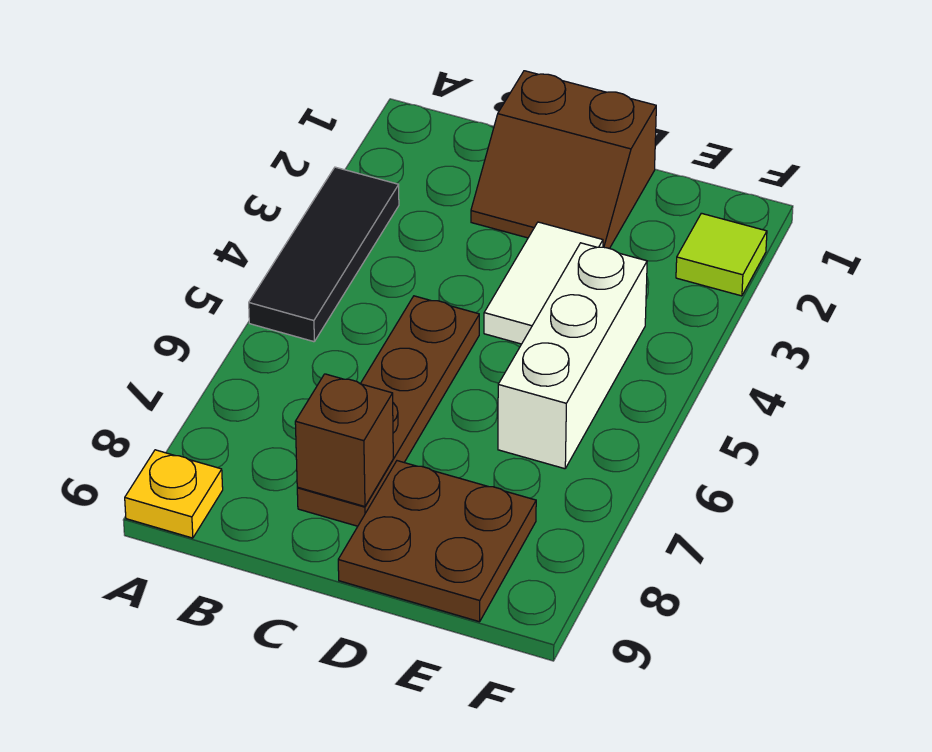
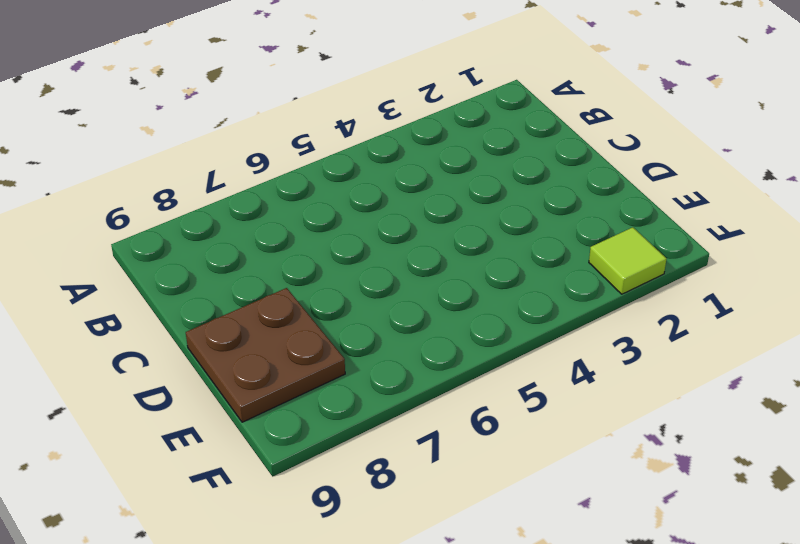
none -> black tile A3:A5 level 1
none -> yellow plate A9 level 1

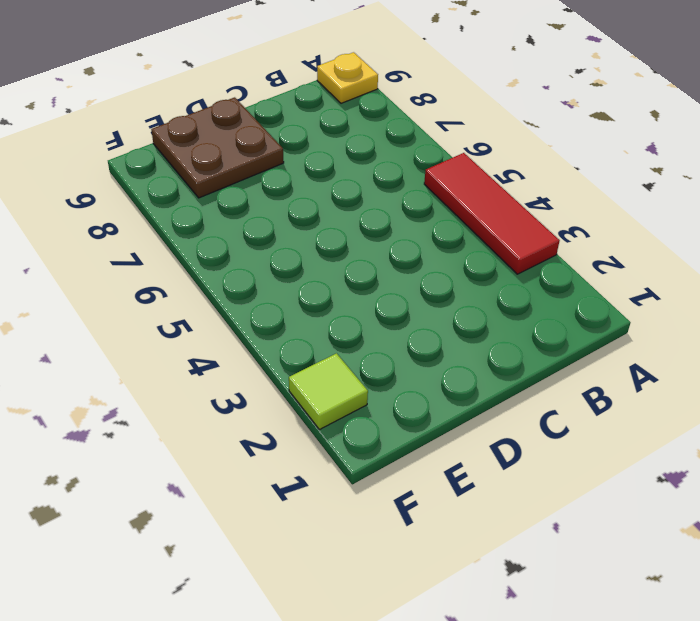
red tile A3:A5 level 1 -> black tile A3:A5 level 1
none -> brown slope C1:D2 level 1 top 1
none -> brown plate C5:C8 level 1

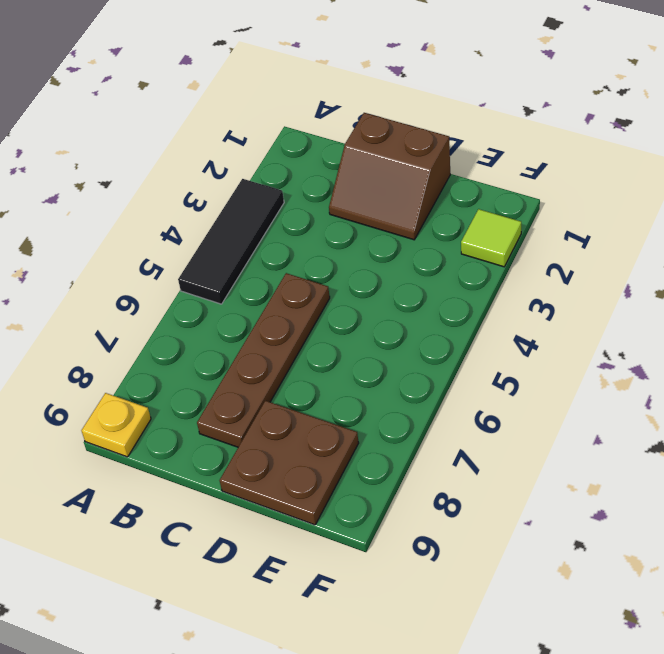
none -> white tile D3:D4 level 1
none -> white brick E4:E6 level 1

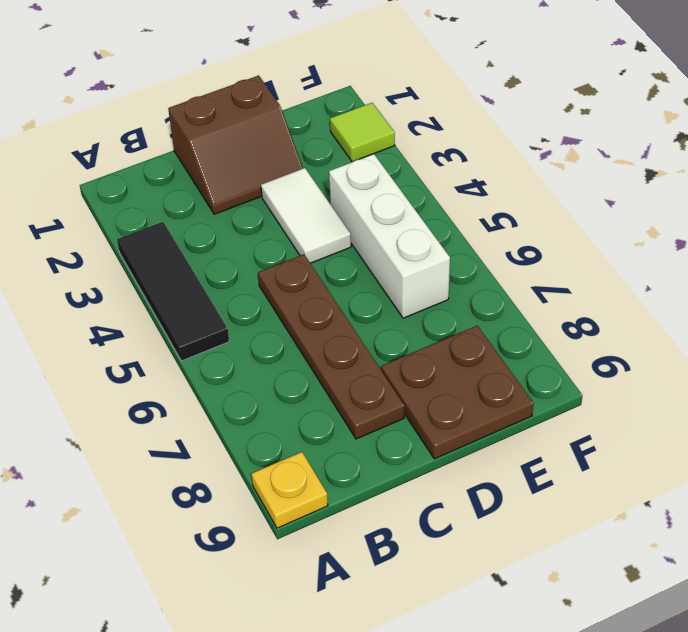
none -> brown brick C8 level 2

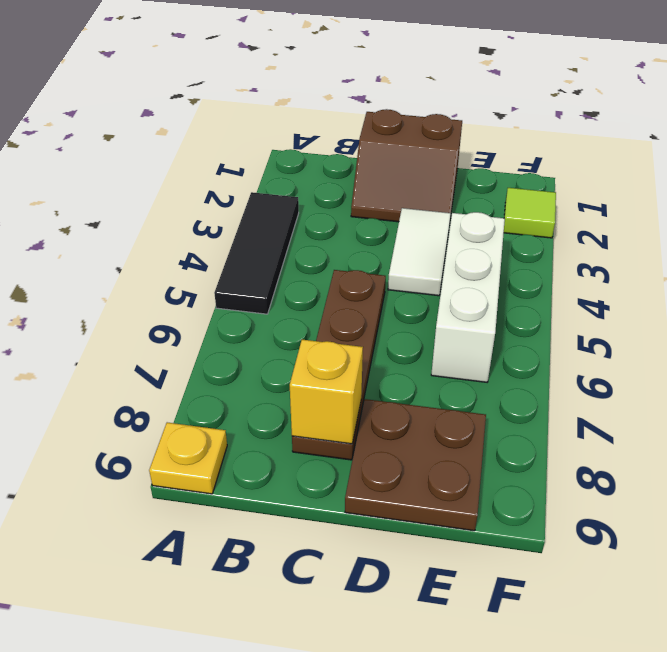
yellow brick C8 level 2 -> brown brick C8 level 2

